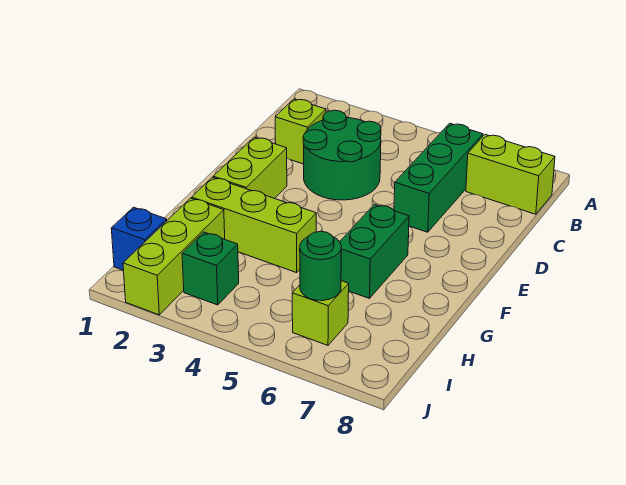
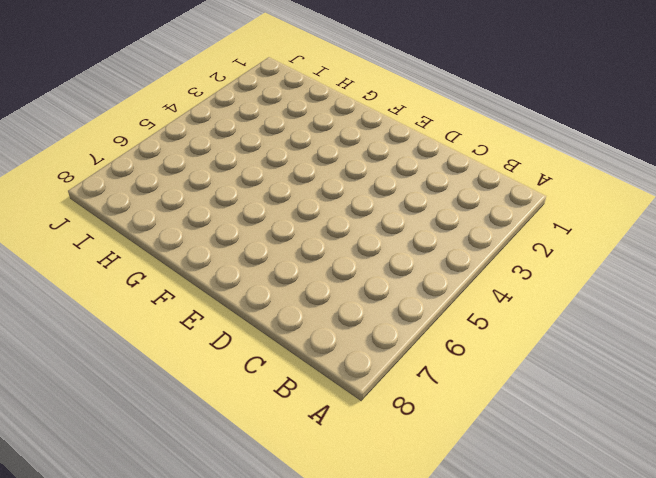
none -> green brick B6:D6 level 1
none -> lime brick B7:B8 level 1
none -> lime brick C2 level 1

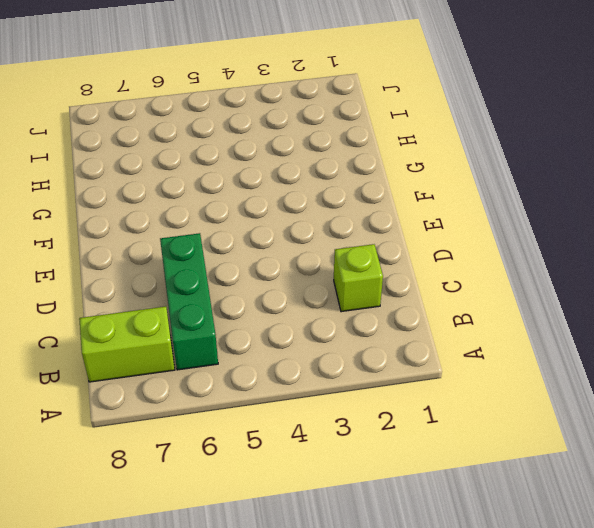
none -> green round brick C3:D4 level 1
none -> lime brick E2:F2 level 1
none -> green brick F6:G6 level 1

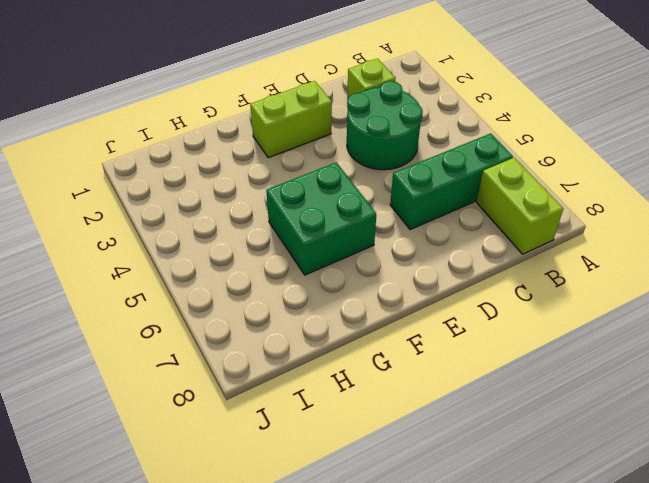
green brick F5:G6 level 1 -> green brick F6:G6 level 1
none -> lime brick G2:G4 level 1
none -> lime brick H2:J2 level 1
none -> blue brick I1 level 1

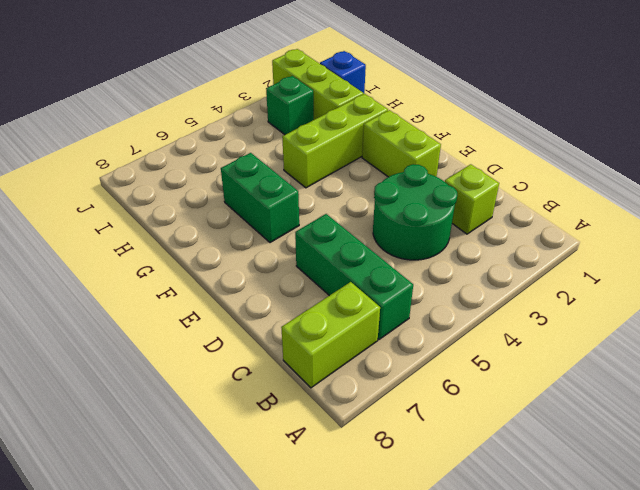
none -> lime brick I6 level 1
none -> green round brick I6 level 2

